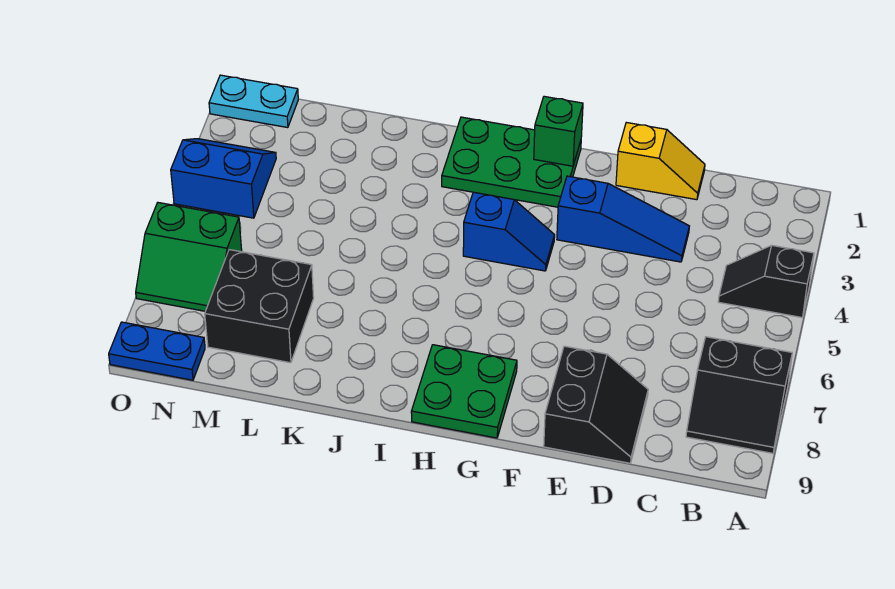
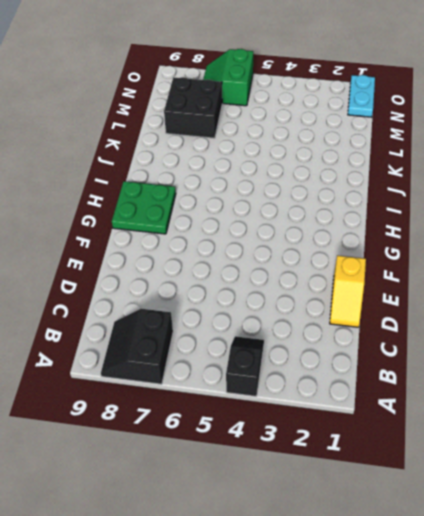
none -> blue slope D3:F3 level 1 top F
none -> black slope D8:E9 level 1 top E
none -> green plate G1:I2 level 1

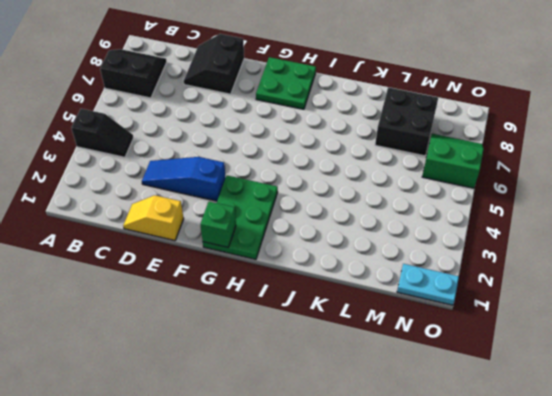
green plate G1:H3 level 1 -> green plate G1:I2 level 1
none -> blue slope G4:H4 level 1 top H
none -> blue slope N3:O4 level 1 top 4
none -> blue plate N9:O9 level 1

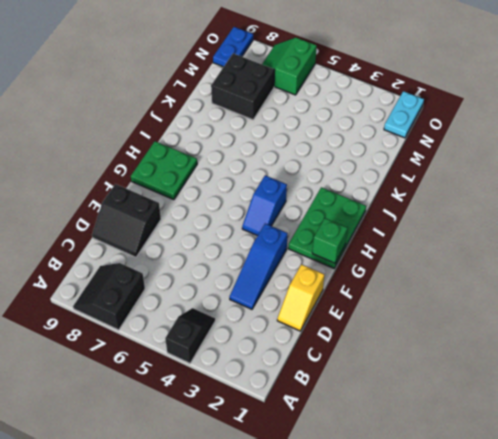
none -> blue slope N3:O4 level 1 top 4

